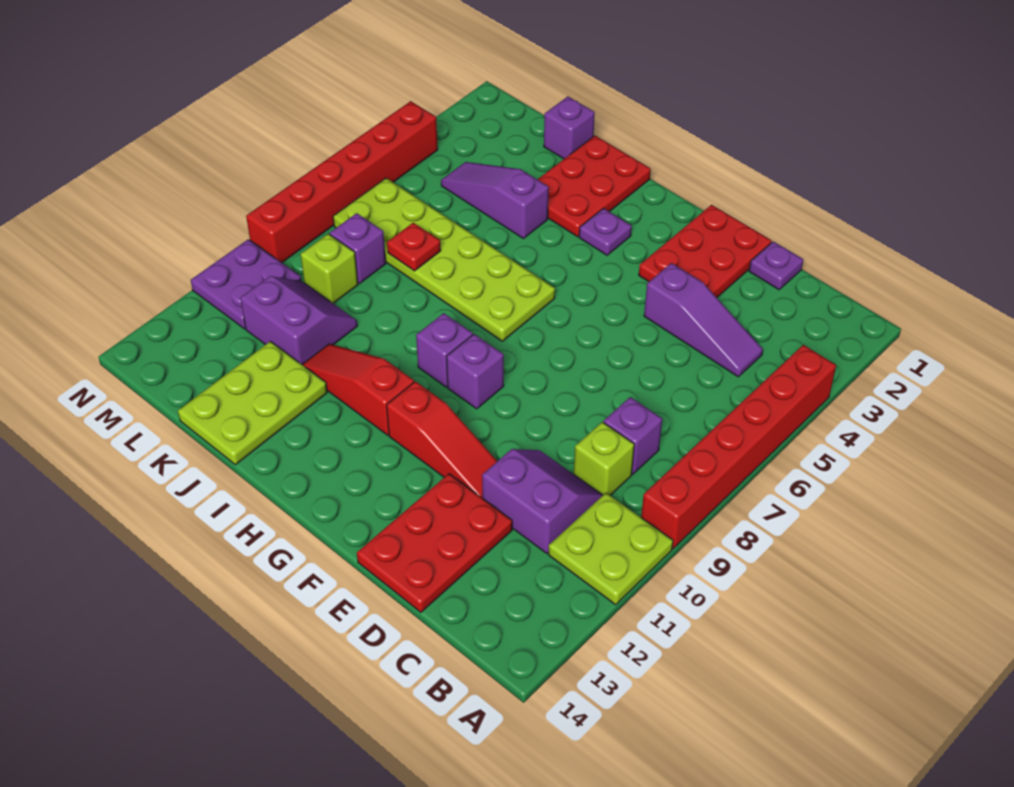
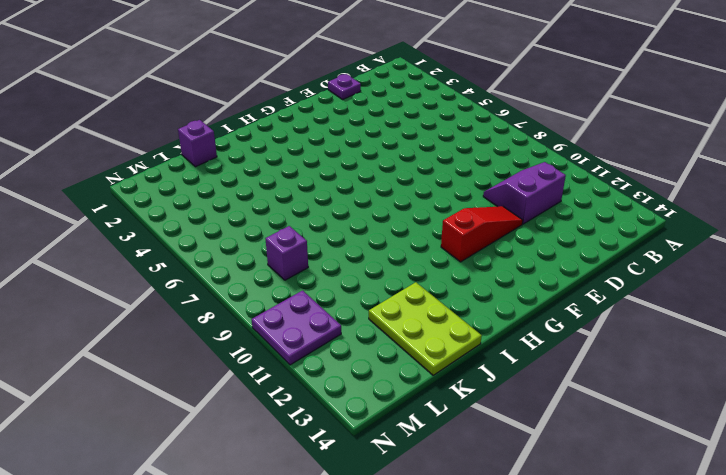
none -> red brick A4:A9 level 1
none -> lime plate A10:B11 level 1
none -> purple slope C4:E4 level 1 top E

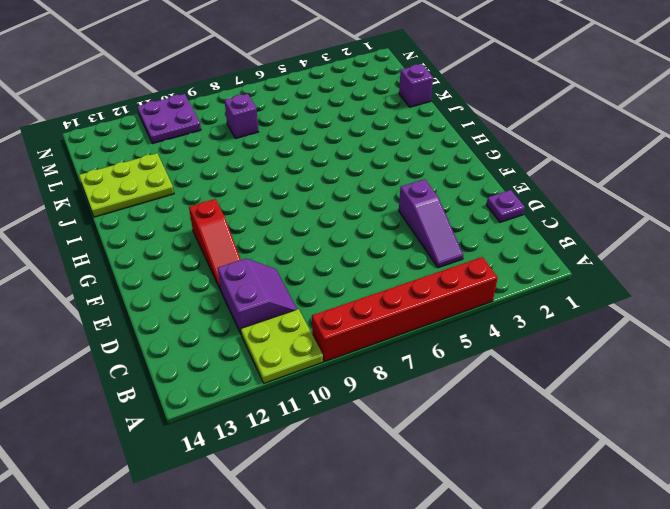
none -> purple brick C8 level 1
none -> lime brick C9 level 1
none -> red plate D12:E14 level 1

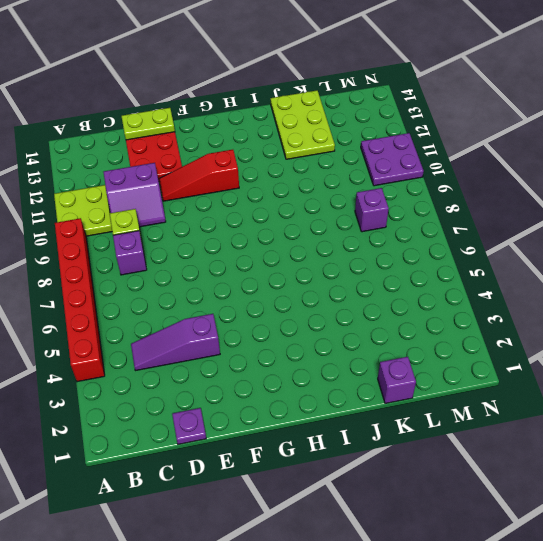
lime plate D14:E14 level 2 -> none
none -> red plate E1:F3 level 1
none -> purple brick G9 level 1
none -> purple plate H3 level 1

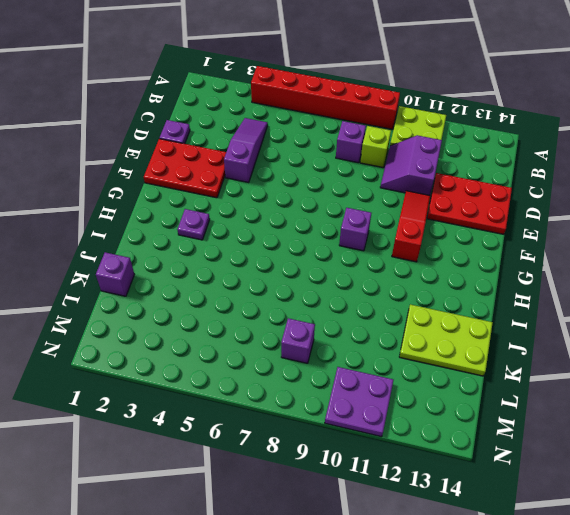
none -> lime plate H6:M7 level 1
none -> purple brick H9 level 1
none -> red slope H11:J11 level 1 top H

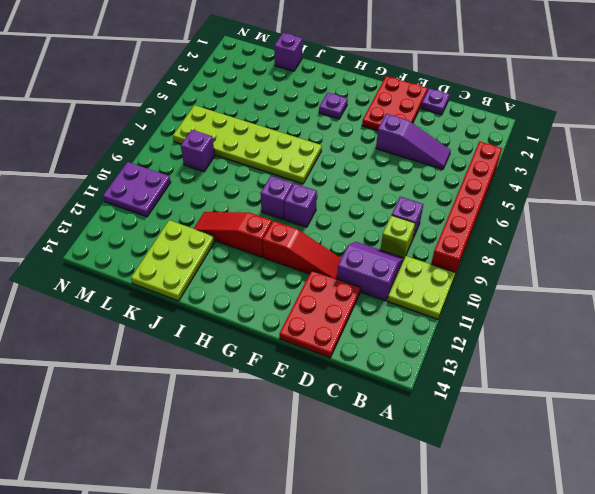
none -> red plate I1:J3 level 1
none -> purple slope J4:L4 level 1 top J
none -> purple slope K10:L11 level 1 top 11

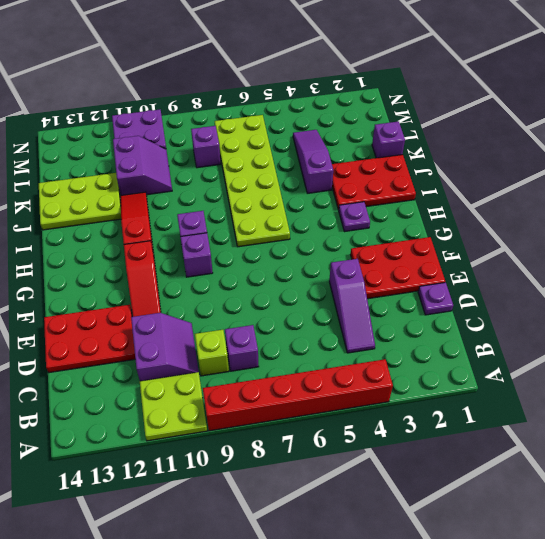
none -> lime brick L9 level 1
none -> red brick N4:N9 level 1
none -> red plate K7 level 2

